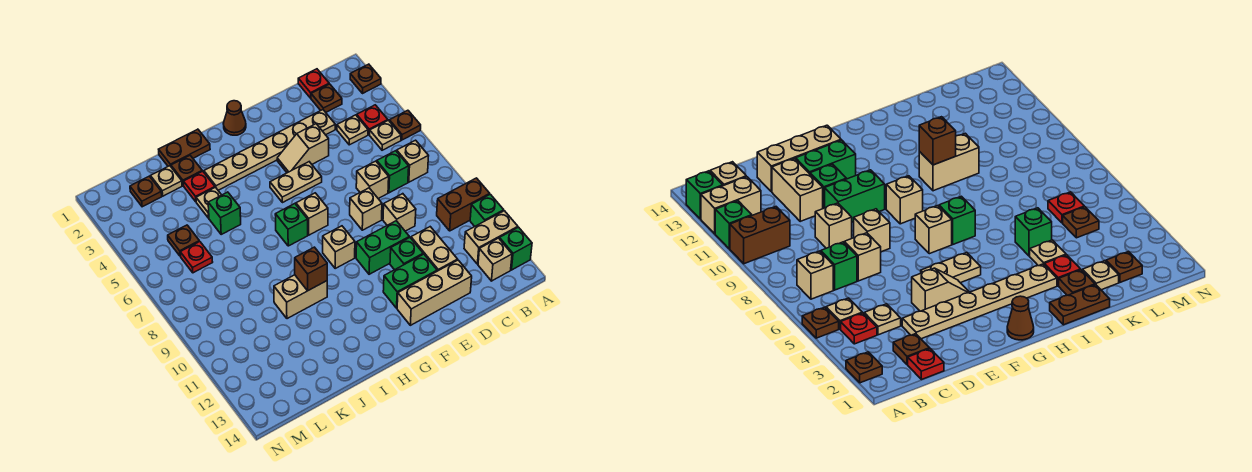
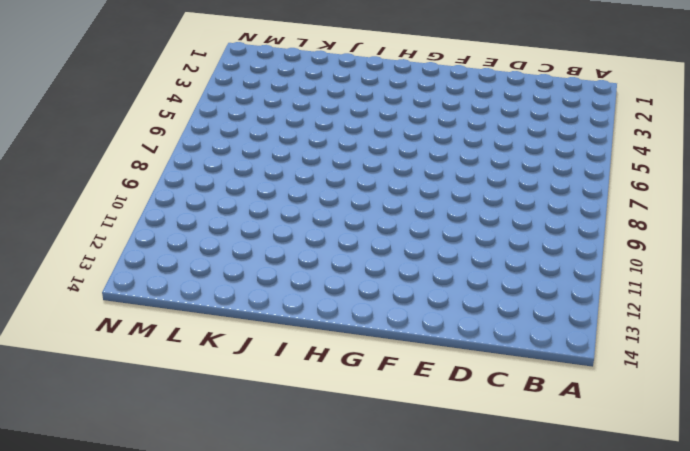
none -> brown plate A2 level 1
none -> brown plate A5 level 1
none -> brown brick A10:B10 level 1
none -> green brick A11 level 1

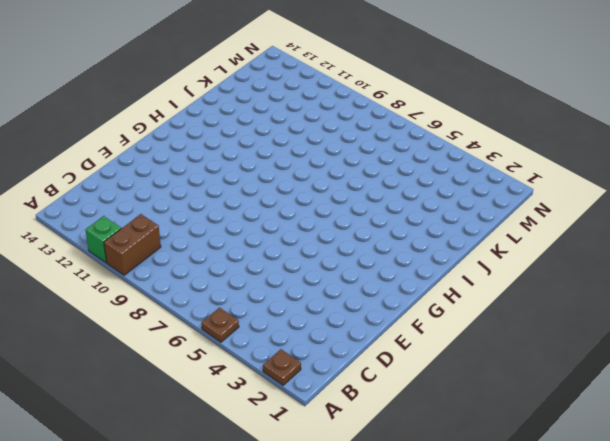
none -> tan brick A12:B12 level 1
none -> green brick A13 level 1
none -> red plate B4 level 1
none -> tan plate B5 level 1

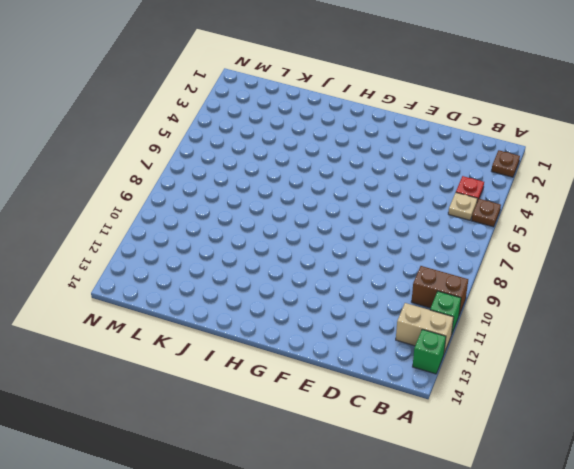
none -> tan brick B7 level 1
none -> tan brick B13 level 1
none -> red plate C1 level 1
none -> brown plate C2 level 1

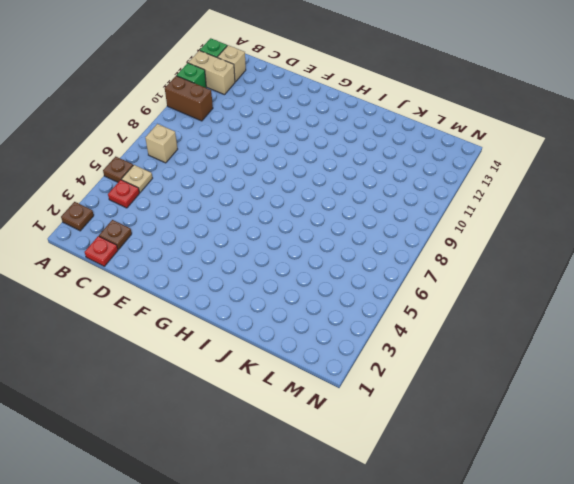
none -> tan plate C4 level 1
none -> green brick C7 level 1
none -> tan plate D3:I3 level 1
none -> tan brick D7 level 1

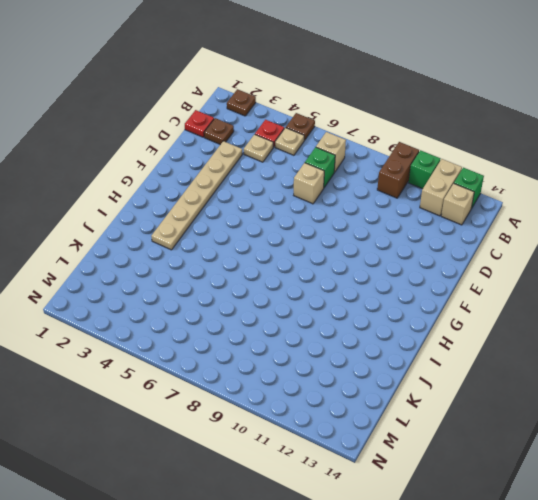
none -> tan brick D9 level 1
none -> tan brick D11:D12 level 1
none -> tan brick D13:F13 level 1
none -> tan slope E4:F4 level 1 top E

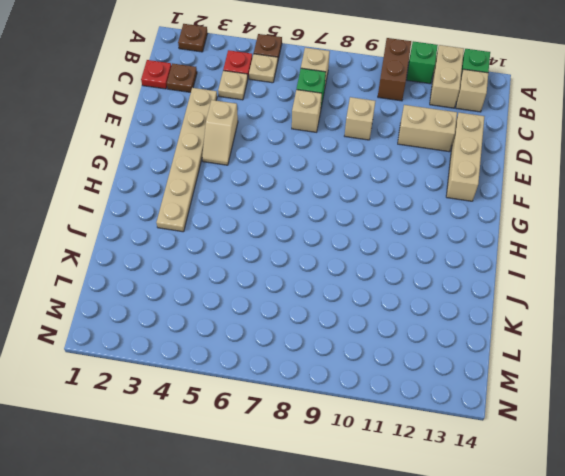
none -> tan brick E8 level 1
none -> green brick E10:F10 level 1
none -> green brick E11 level 1
none -> green brick E12:F12 level 1

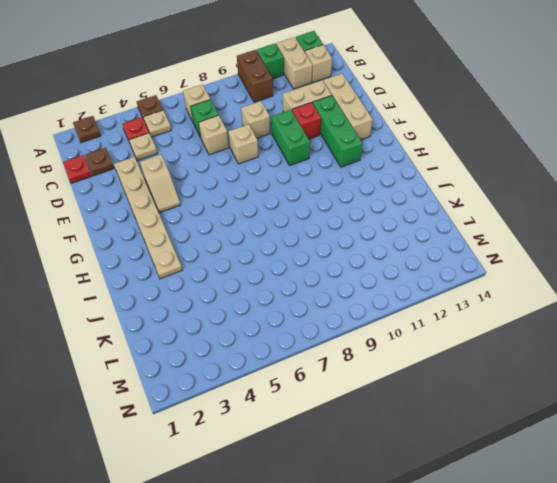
red brick E11 level 1 -> green brick E11 level 1
green brick E12:G12 level 1 -> green brick E12:F12 level 1
none -> tan plate F5:G5 level 1
none -> brown cone G1 level 1
none -> tan brick G7 level 1
none -> tan brick G9 level 1

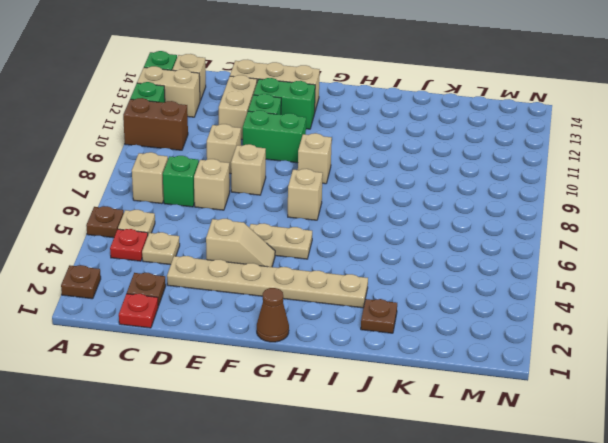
none -> green brick H7 level 1
none -> brown plate I1:J1 level 1
none -> tan brick I10:J10 level 1
none -> red plate J3 level 1

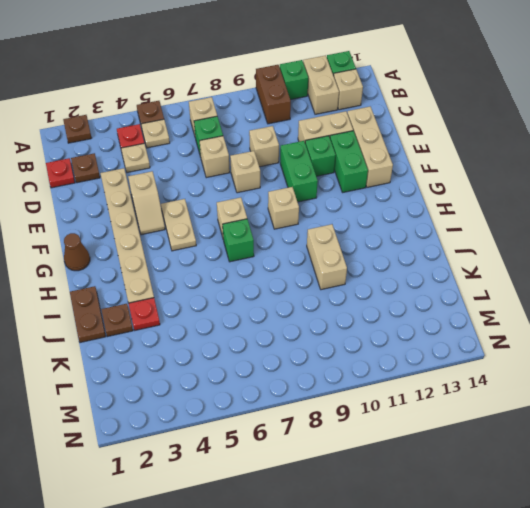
none -> tan plate J4 level 1
none -> green brick J5 level 1
none -> tan plate K2 level 1
none -> brown plate L2 level 1

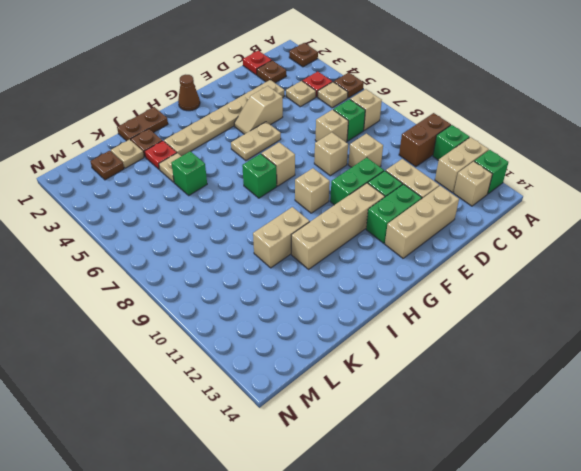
tan brick F11:I11 level 1 -> none
none -> brown plate L5 level 1
none -> red plate L6 level 1
none -> brown brick I10 level 2

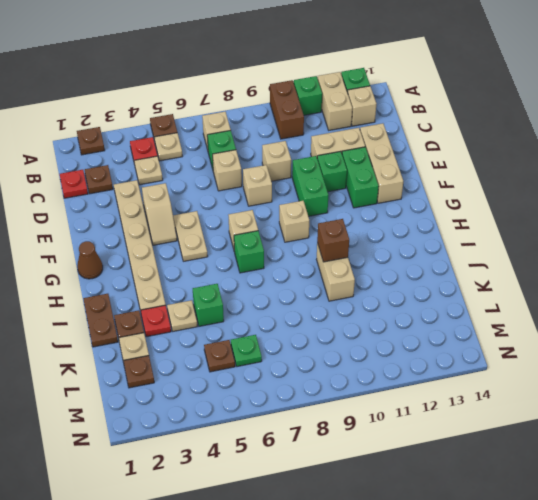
green plate L6 level 1 -> red plate L6 level 1

